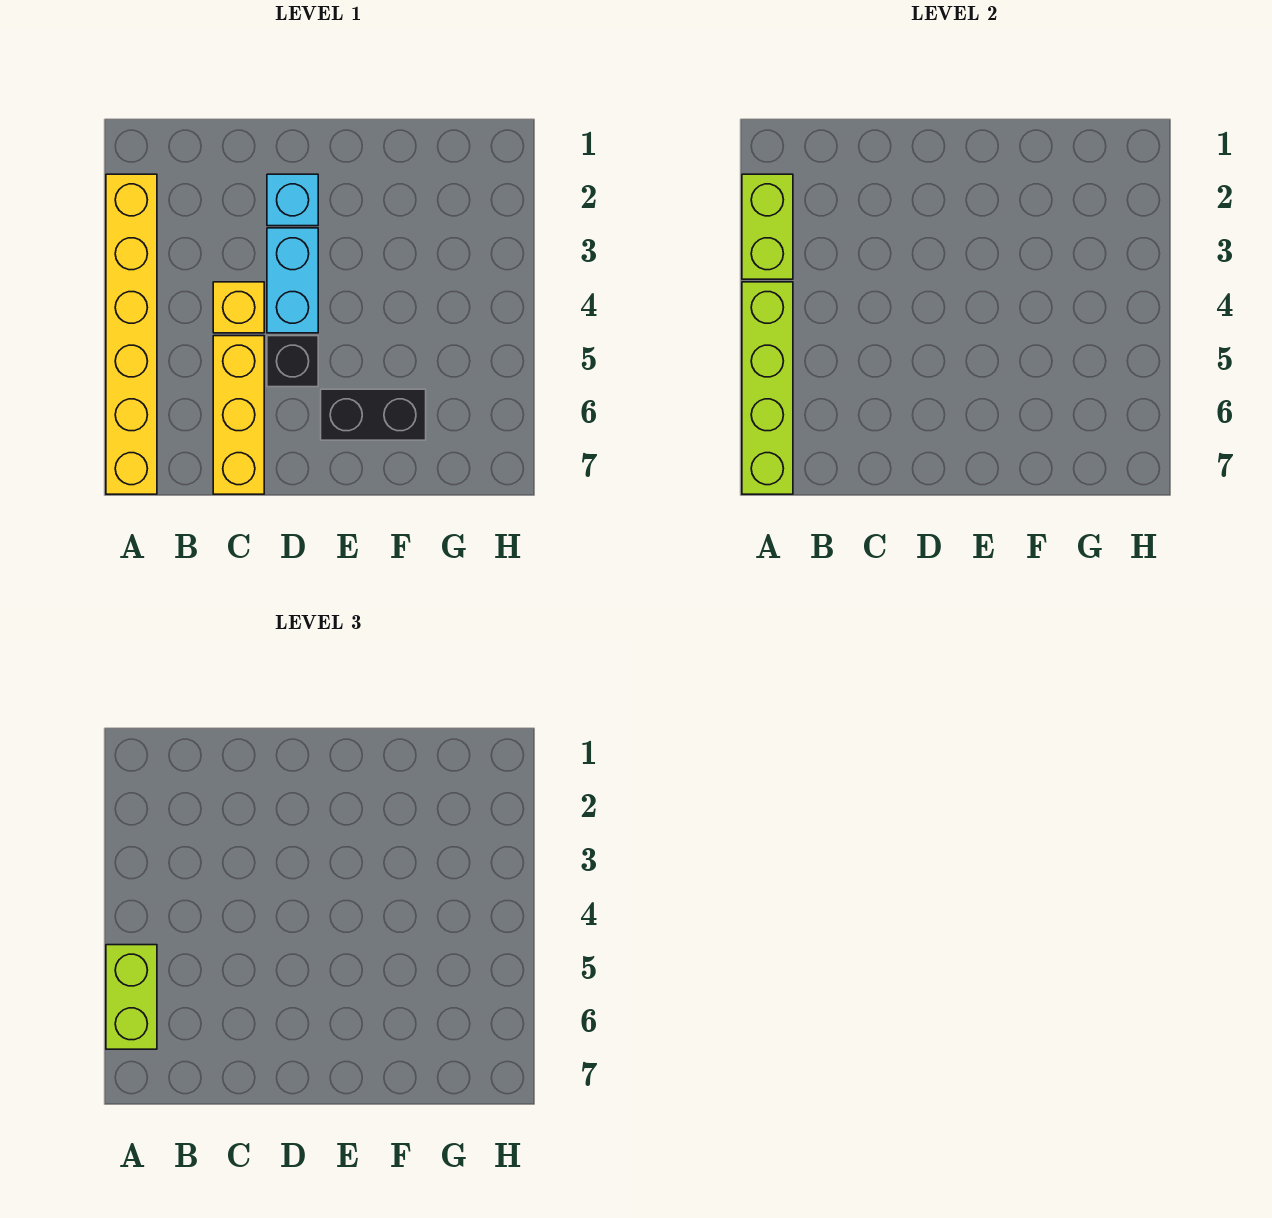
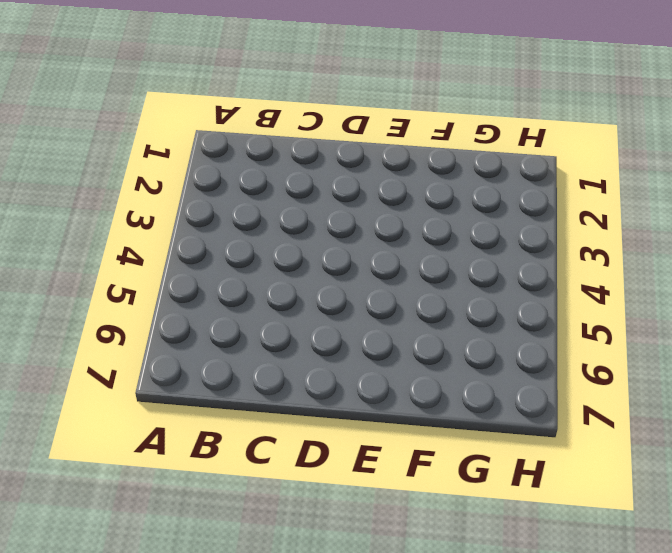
none -> yellow brick A2:A7 level 1
none -> yellow brick C4 level 1

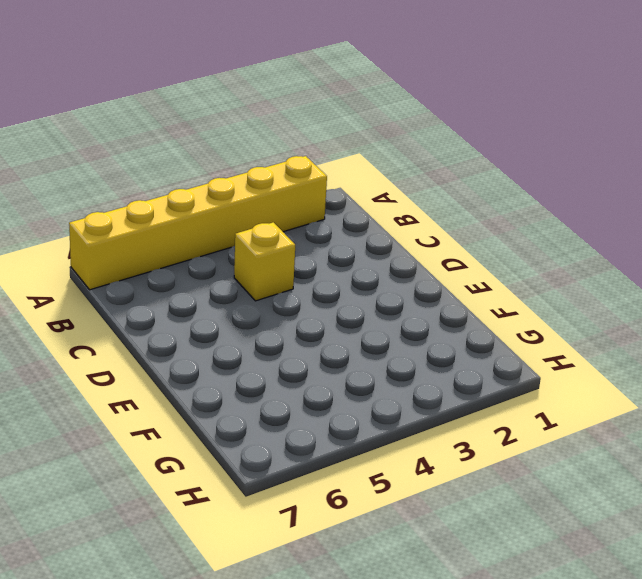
none -> yellow brick C5:C7 level 1
none -> cyan brick D2 level 1

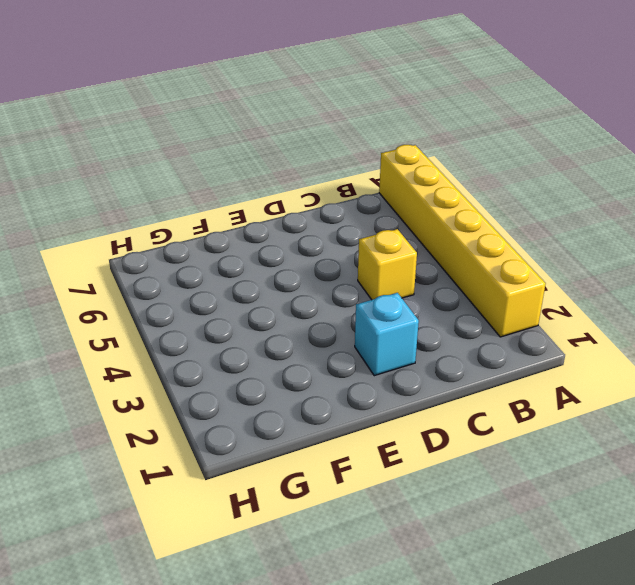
none -> yellow brick C5:C7 level 1
none -> cyan brick D3:D4 level 1

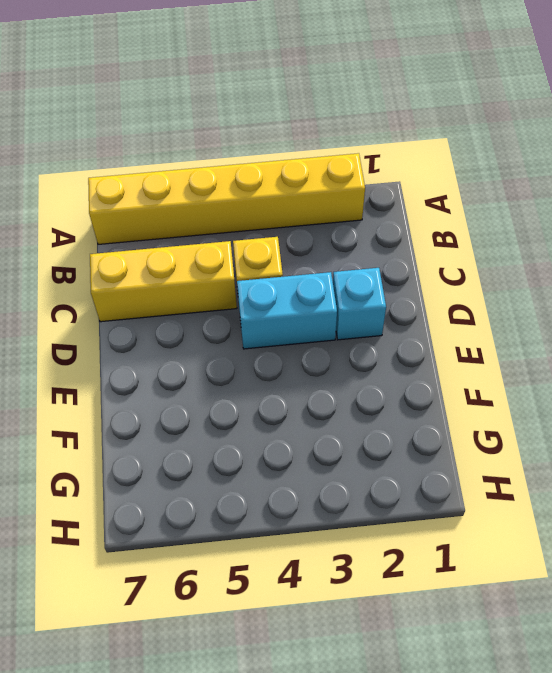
none -> black brick D5 level 1
none -> black brick E6:F6 level 1

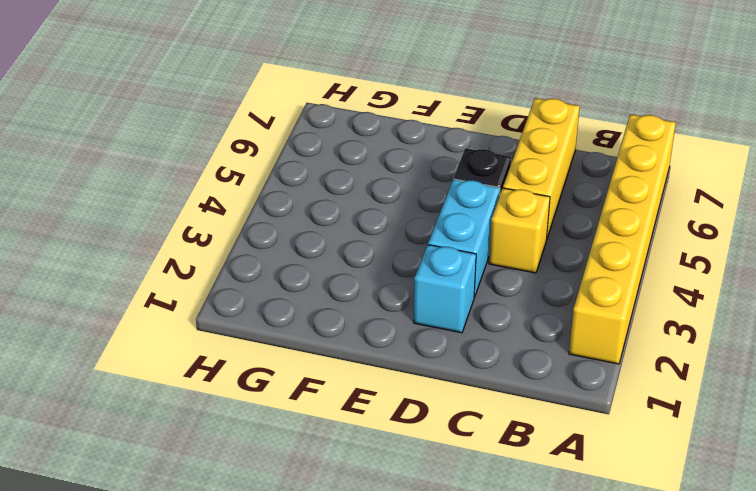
none -> black brick E6:F6 level 1
none -> lime brick A2:A3 level 2

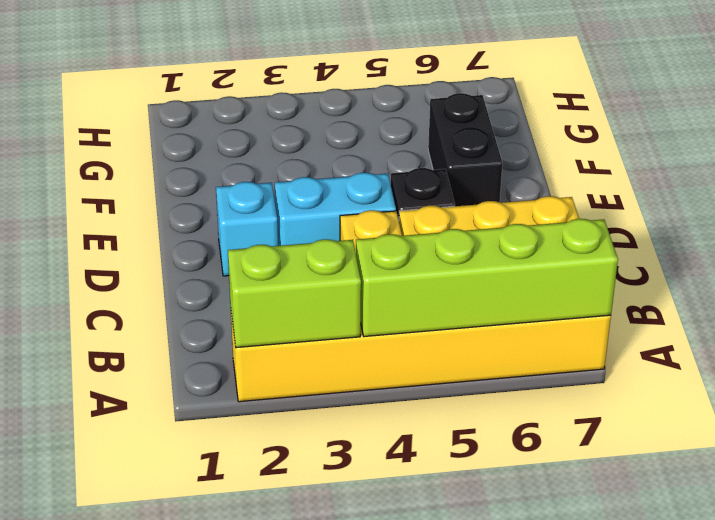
none -> lime brick A5:A6 level 3

